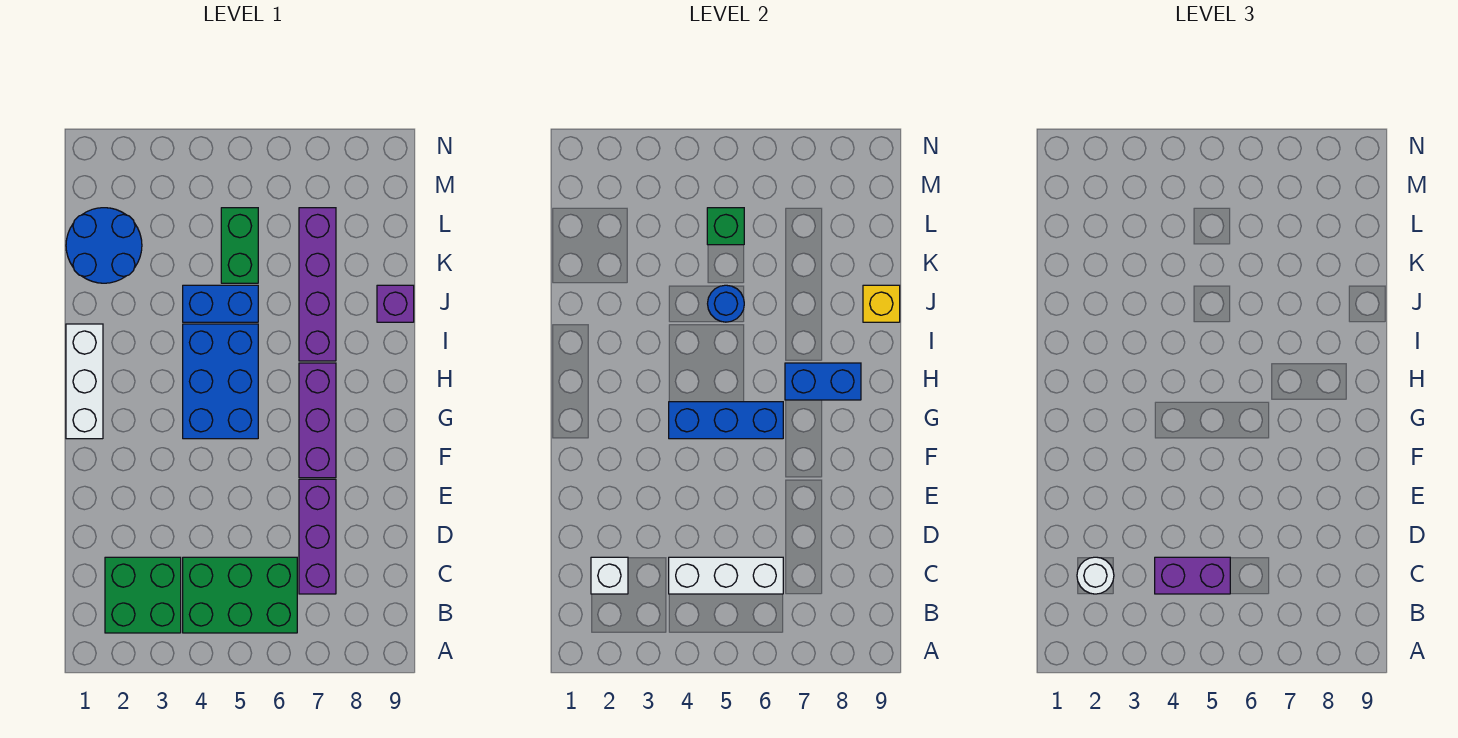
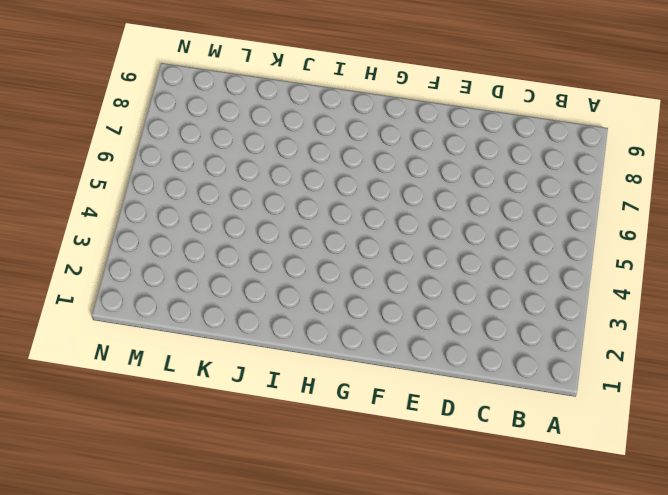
none -> green brick B2:C3 level 1
none -> green brick B4:C6 level 1
none -> purple brick C7:E7 level 1

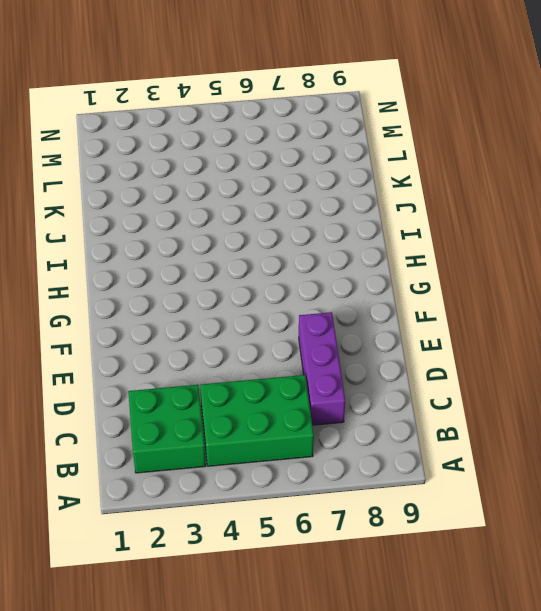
none -> purple brick F7:H7 level 1
none -> white brick G1:I1 level 1
none -> blue brick G4:I5 level 1

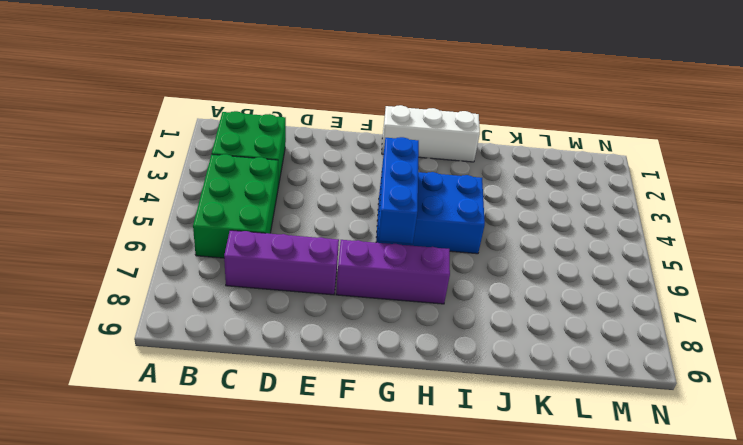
none -> purple brick I7:L7 level 1
none -> blue brick J4:J5 level 1
none -> purple brick J9 level 1

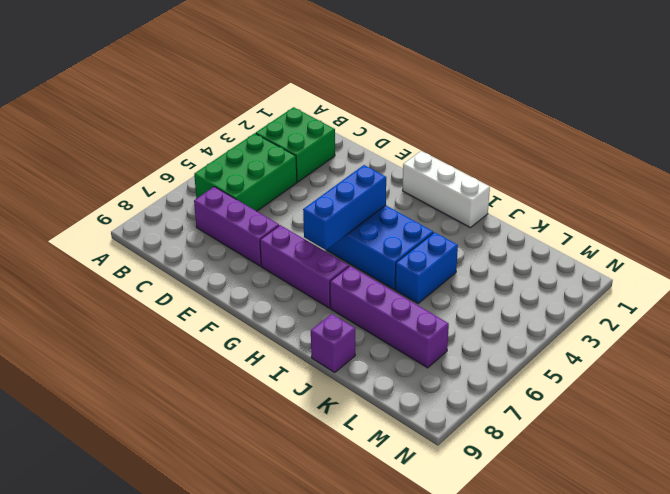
none -> blue round brick K1:L2 level 1
none -> green brick K5:L5 level 1
none -> white brick C2 level 2

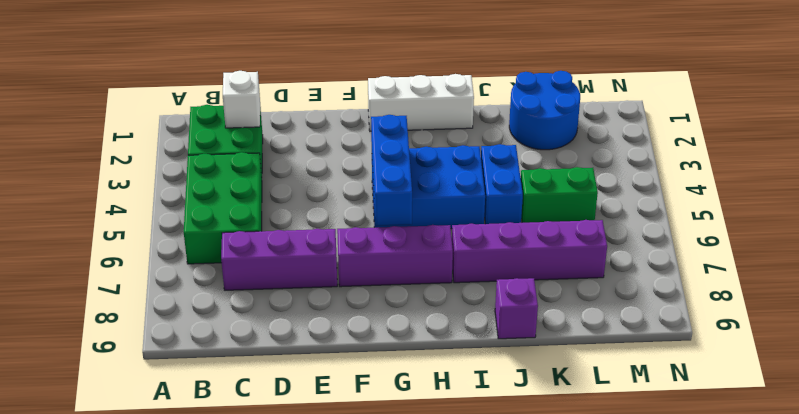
none -> white brick C4:C6 level 2
none -> blue brick H7:H8 level 2
none -> blue round brick J5 level 2

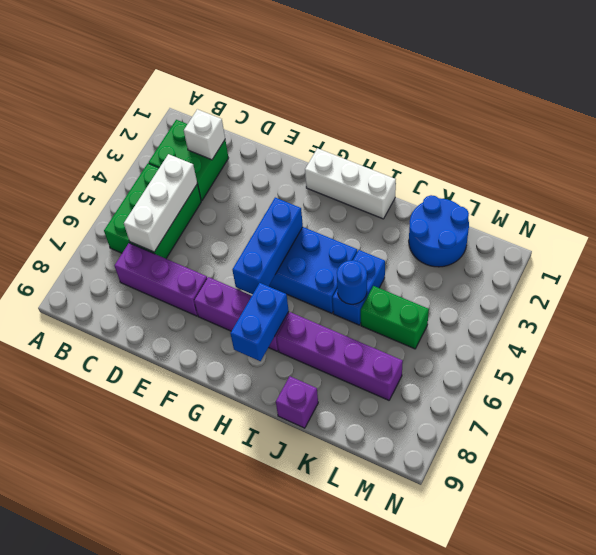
none -> yellow brick J9 level 2
none -> green brick L5 level 2
none -> white round brick C2 level 3

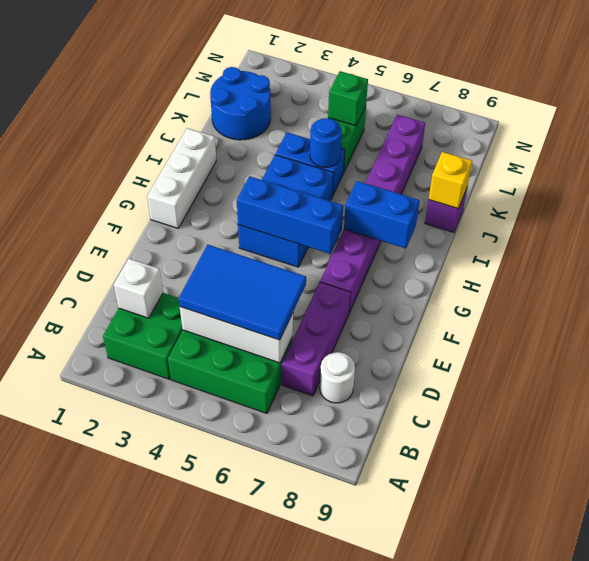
blue tile C4:D6 level 3 -> purple brick C4:C5 level 3
white round brick C8 level 1 -> white round brick C2 level 3

